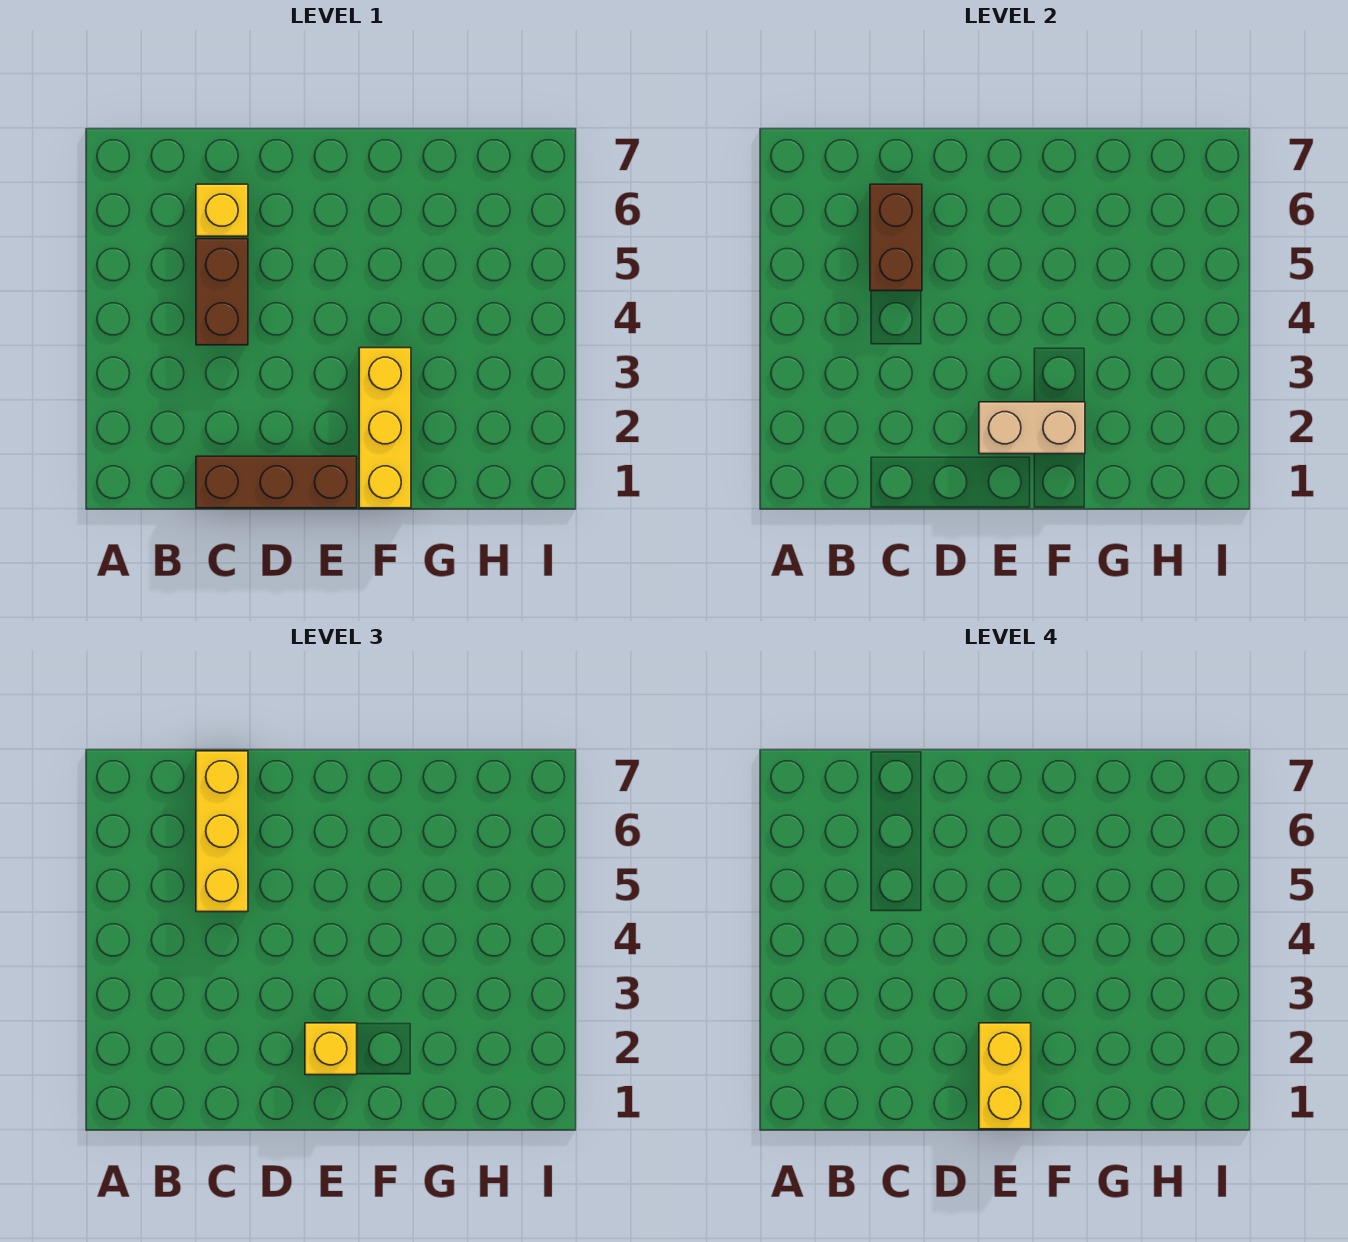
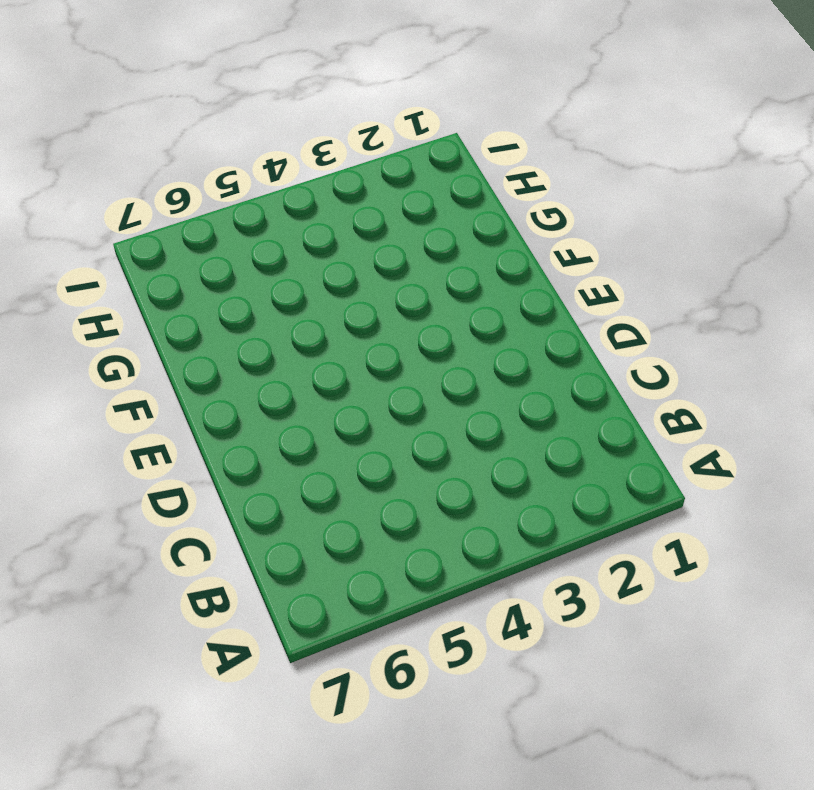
none -> brown brick C1:E1 level 1
none -> brown brick C4:C5 level 1

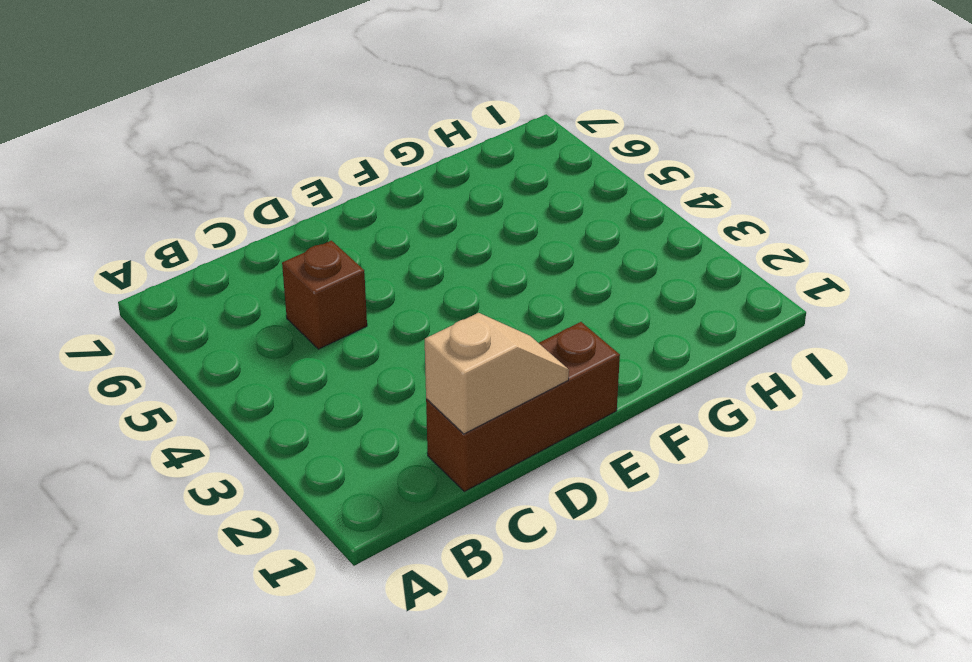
tan slope C1:D1 level 2 top C -> none
brown brick C5 level 1 -> brown brick C4:C5 level 1
none -> yellow brick C6 level 1
none -> yellow brick F1:F3 level 1

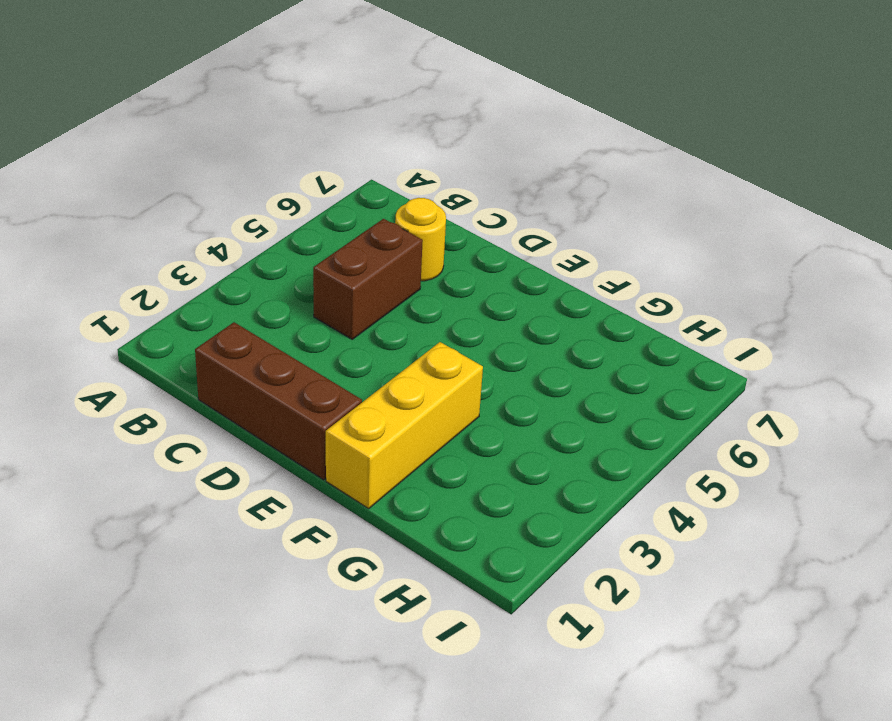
yellow round brick C6 level 1 -> yellow brick C6 level 1
none -> brown brick C5:C6 level 2
none -> tan brick E2:F2 level 2

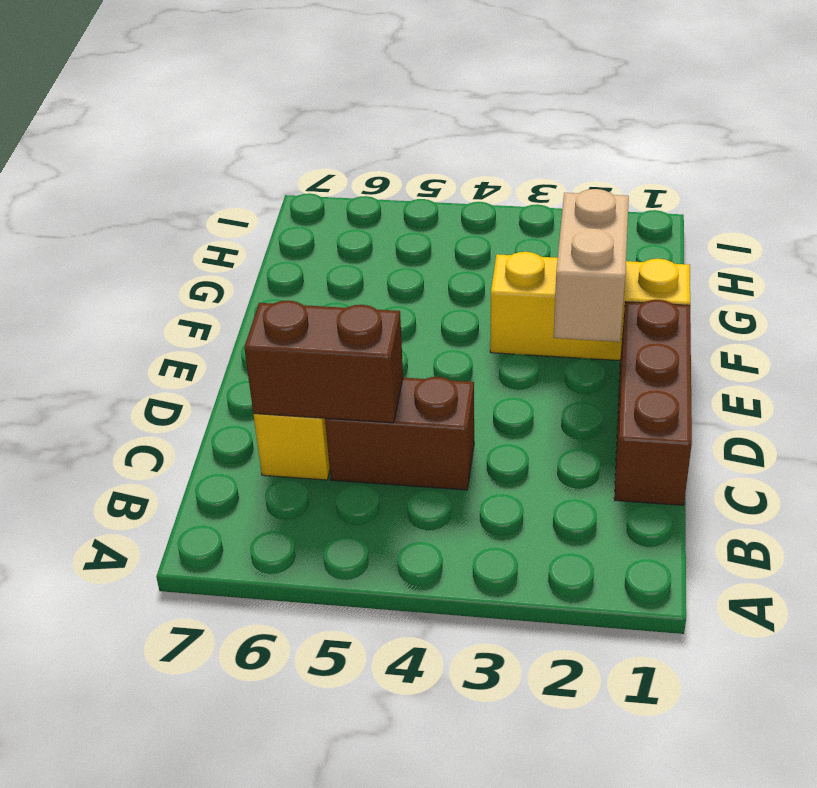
none -> yellow brick C5:C7 level 3
none -> yellow brick E2 level 3

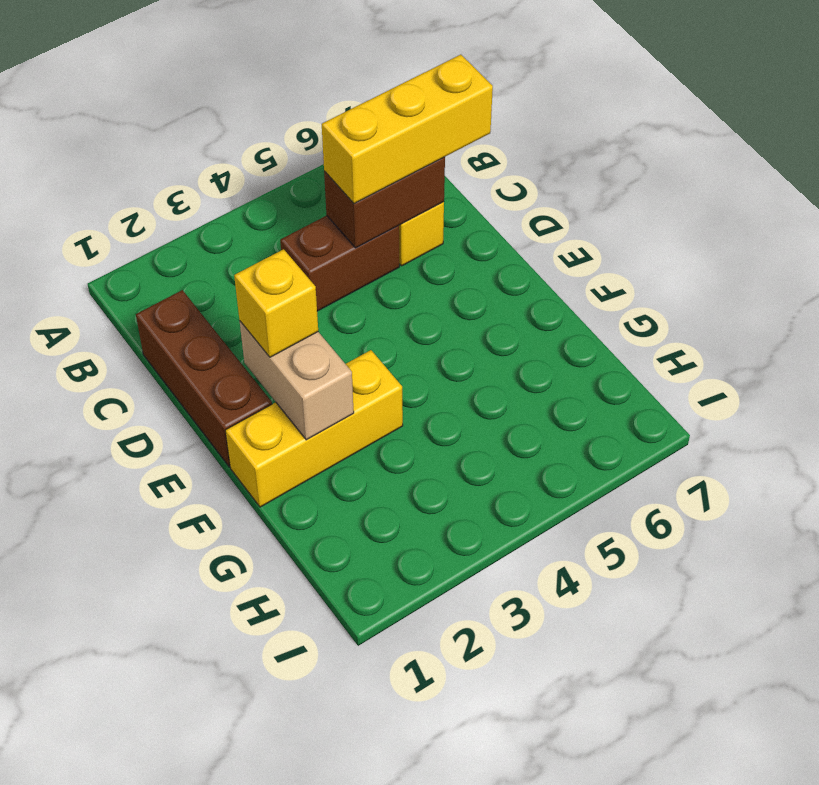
none -> yellow brick E1:E2 level 4

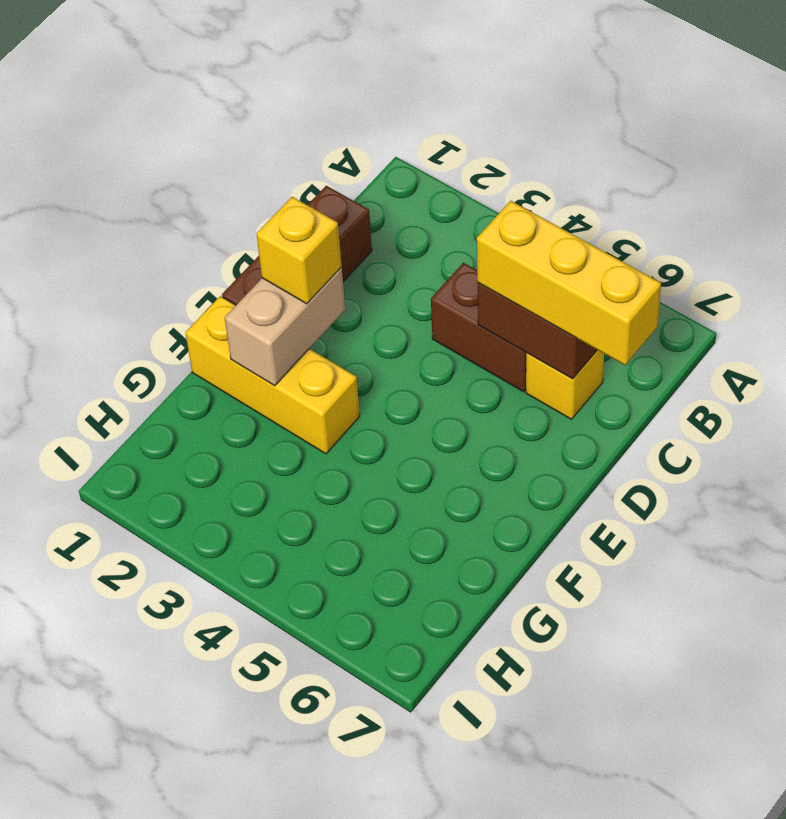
none -> yellow brick E1:E2 level 4

